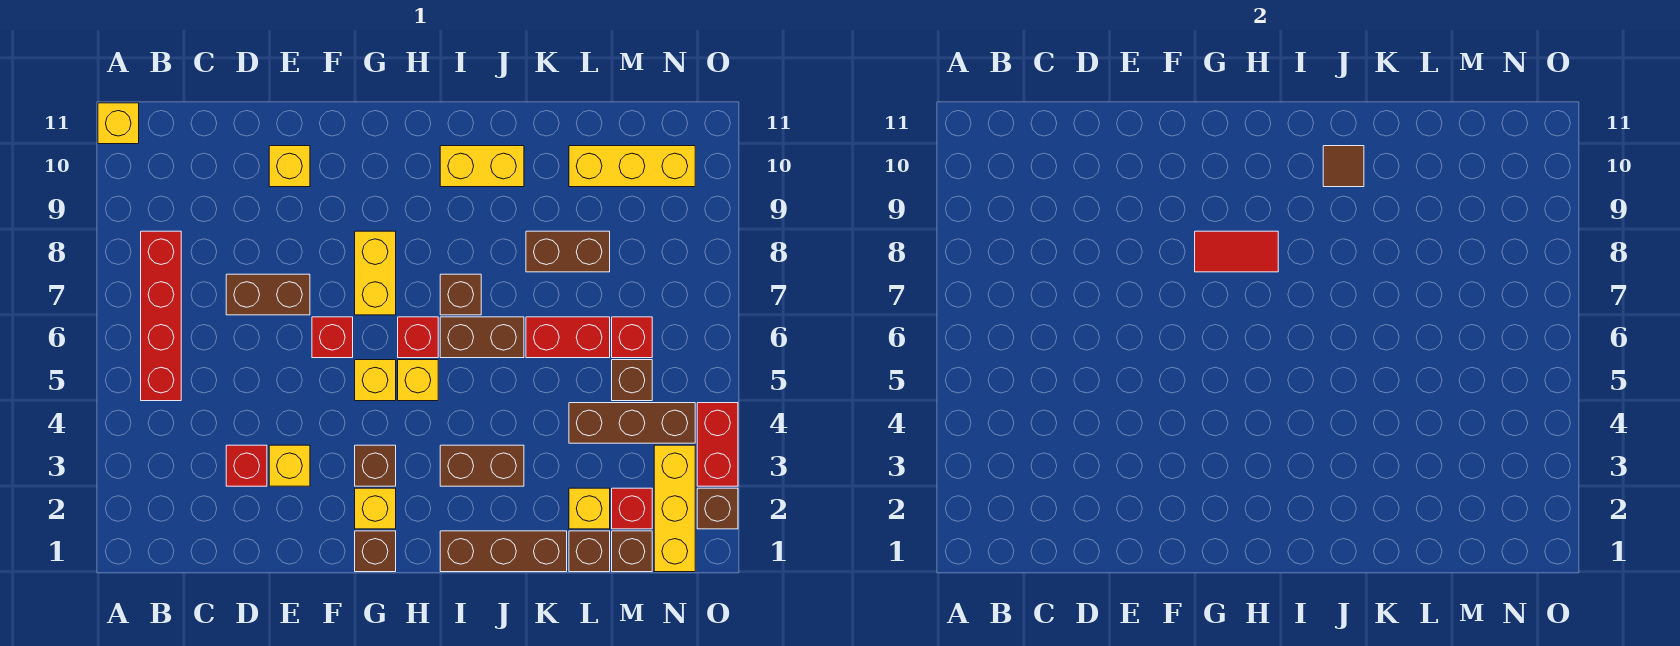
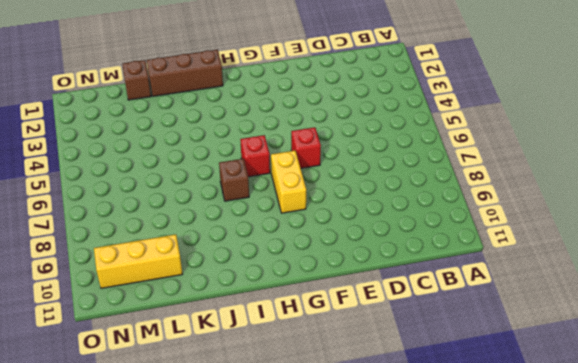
none -> yellow brick A11 level 1
none -> red brick B5:B8 level 1
none -> red brick D3 level 1
none -> brown brick D7:E7 level 1

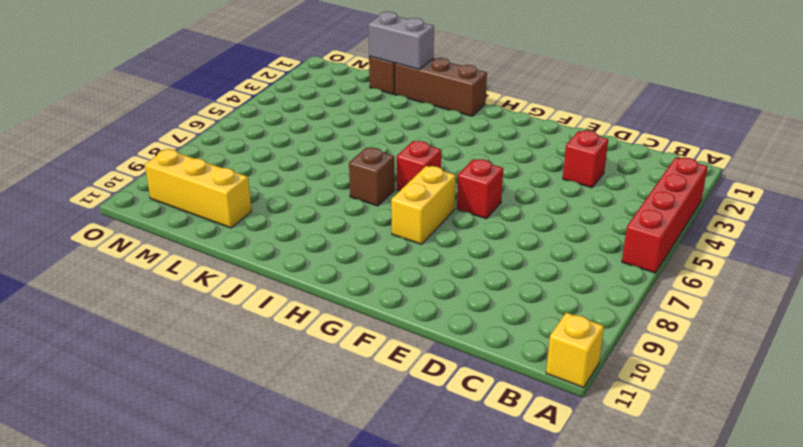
red brick A3:A6 level 1 -> red brick B5:B8 level 1
grey brick K1:L1 level 2 -> none
none -> brown brick D7:E7 level 1
none -> yellow brick E3 level 1
none -> yellow brick E10 level 1
none -> brown brick G1 level 1

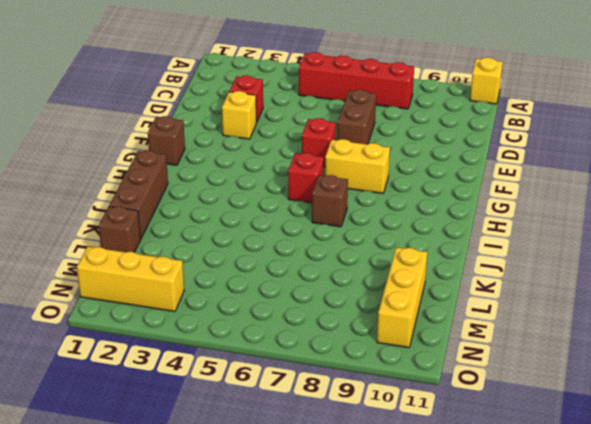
none -> yellow brick E10 level 1
none -> yellow brick G2 level 1
none -> brown brick G3 level 1
none -> yellow brick G5 level 1

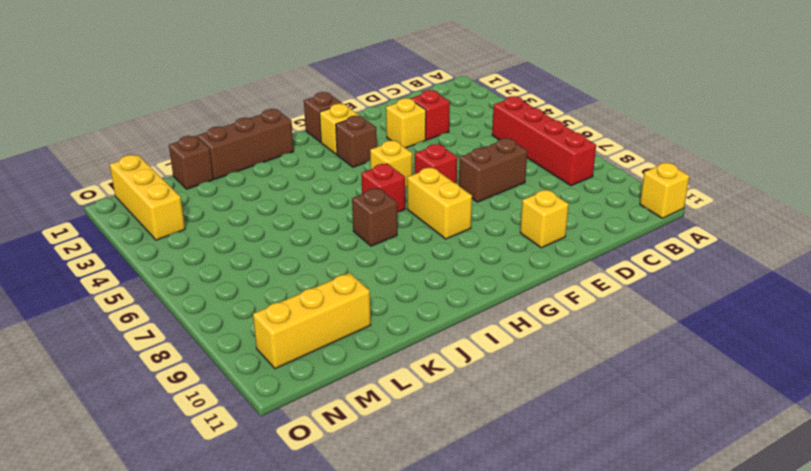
none -> yellow brick H5 level 1
none -> brown brick I3:J3 level 1
none -> brown brick I6:J6 level 1
none -> yellow brick I10:J10 level 1

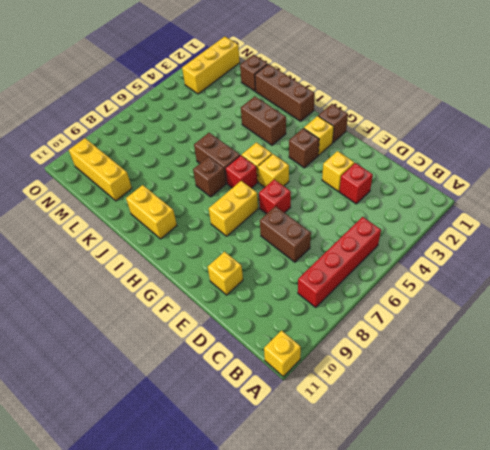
none -> red brick K6:L6 level 1
none -> brown brick K8:L8 level 1
none -> yellow brick L2 level 1
none -> brown brick L4:N4 level 1

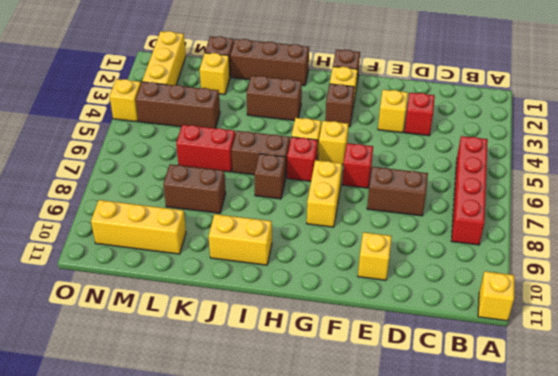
yellow brick O4 level 1 -> red brick O3:O4 level 1
none -> brown brick M1 level 1
none -> red brick M2 level 1
none -> brown brick M5 level 1
none -> red brick M6 level 1

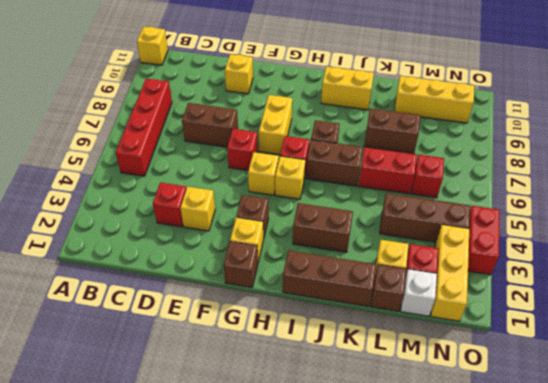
white brick M1 level 1 -> brown brick M1 level 1
none -> brown brick M5 level 1
none -> brown brick O2 level 1
none -> red tile G8:H8 level 2
none -> brown tile J10 level 2

